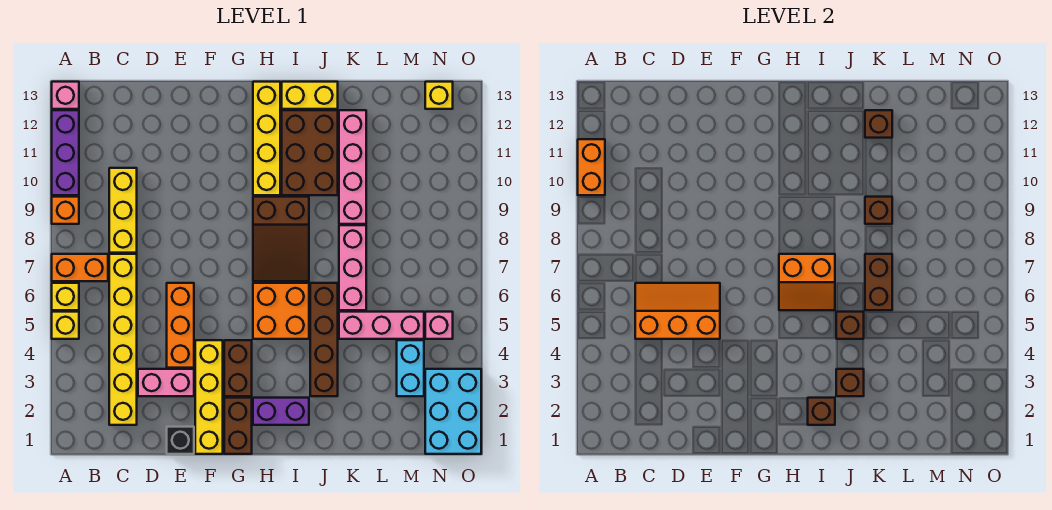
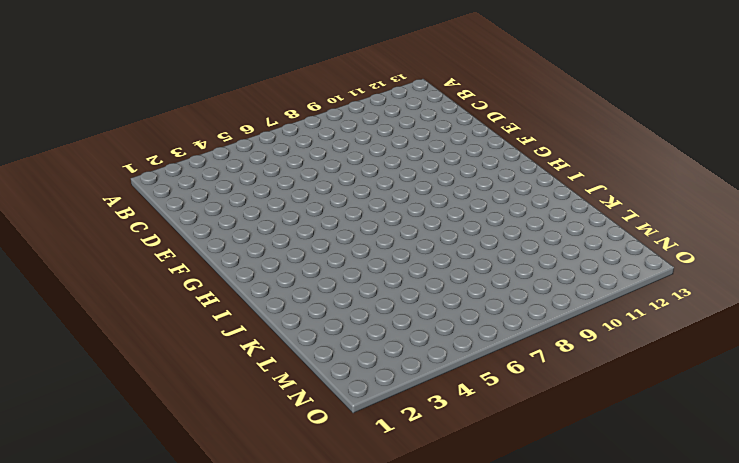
none -> yellow brick A5 level 1
none -> yellow brick A6 level 1
none -> orange brick A7:B7 level 1
none -> orange brick A9 level 1

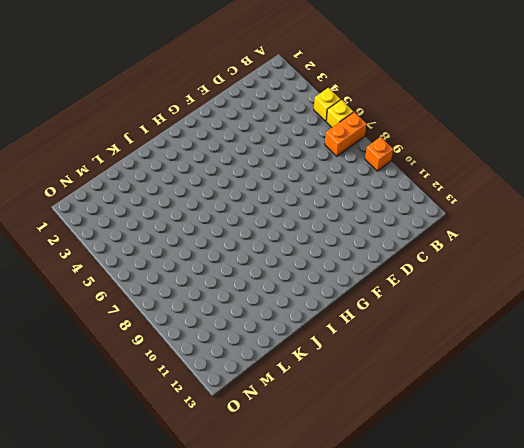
none -> purple brick A10:A12 level 1
none -> pink brick A13 level 1
none -> yellow brick C2:C7 level 1
none -> yellow brick C8:C10 level 1

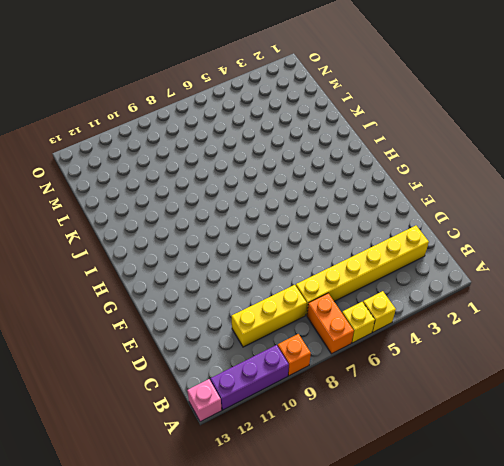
none -> pink brick D3:E3 level 1
none -> black brick E1 level 1
none -> orange brick E4:E6 level 1
none -> yellow brick F1:F4 level 1

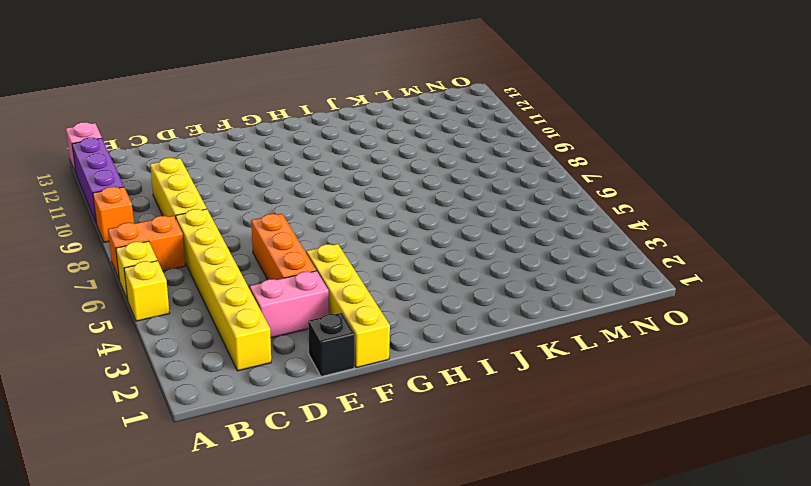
none -> brown brick G1:G2 level 1
none -> brown brick G3:G4 level 1
none -> purple brick H2:I2 level 1
none -> orange brick H5:I6 level 1

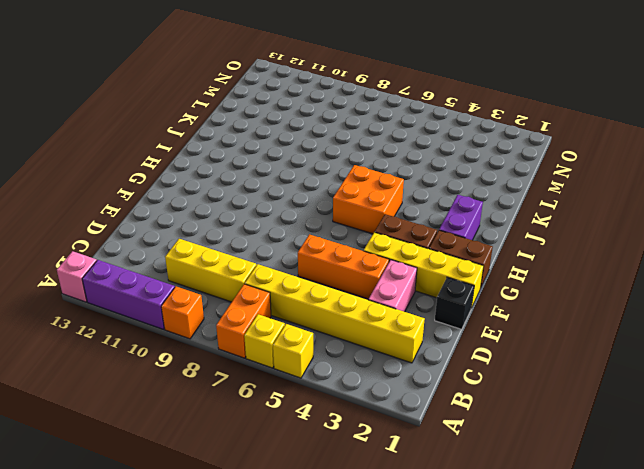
none -> brown slope H7:I9 level 1 top 9
none -> yellow brick H10:H13 level 1
none -> brown brick I10:J12 level 1
none -> yellow brick I13:J13 level 1

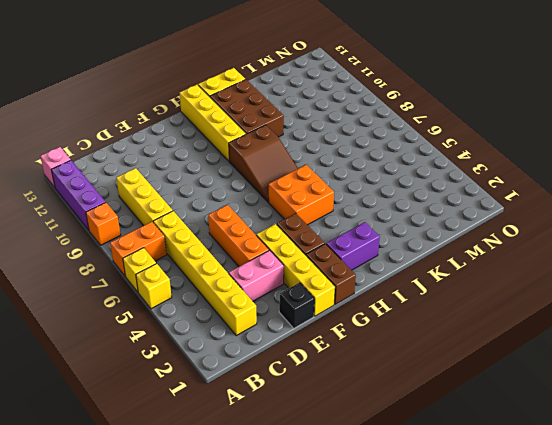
none -> brown brick J3:J6 level 1
none -> pink brick K5:M5 level 1
none -> pink brick K6:K8 level 1
none -> pink brick K9:K12 level 1

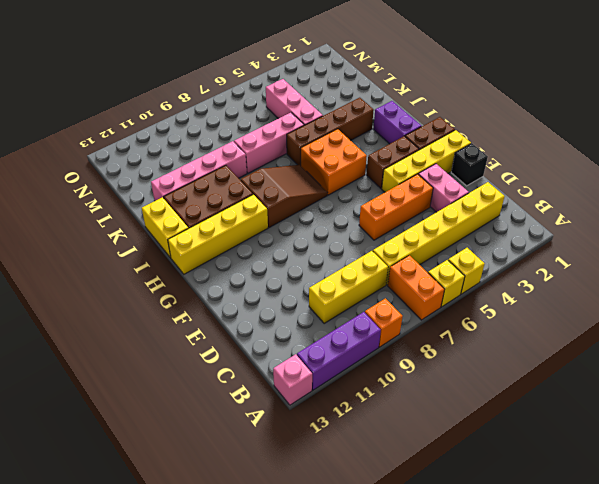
none -> cyan brick M3:M4 level 1
none -> cyan brick N1:O3 level 1
none -> pink brick N5 level 1
none -> yellow brick N13 level 1

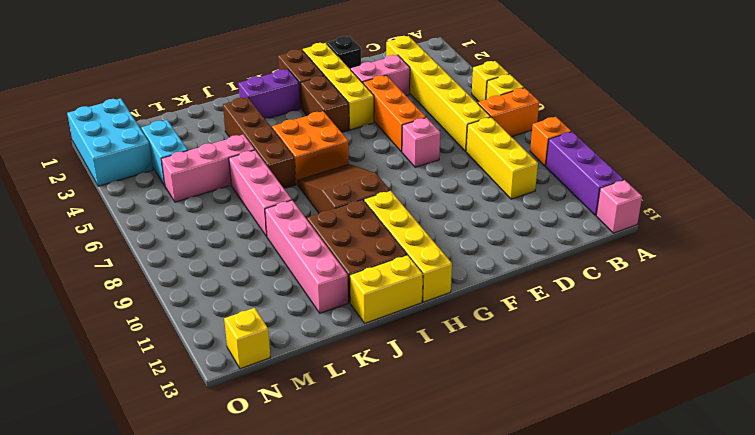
pink brick E7 level 1 -> pink brick N5 level 1
none -> orange brick A10:A11 level 2
none -> orange slope C5:E6 level 2 top 5
none -> orange slope H6:I7 level 2 top 7
none -> brown brick I2 level 2

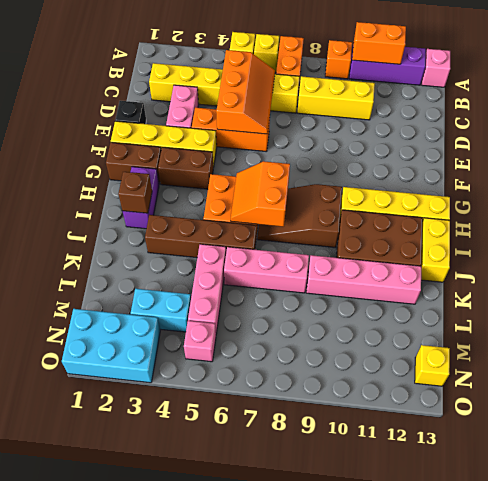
none -> brown brick J3 level 2
none -> brown brick J5 level 2
none -> brown brick K6:K7 level 2
none -> brown brick K9 level 2

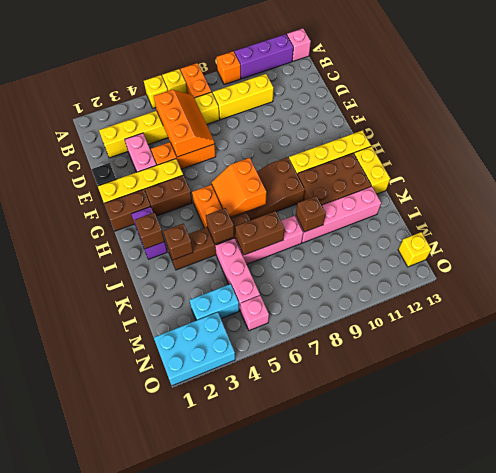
none -> orange brick A10:A11 level 2
none -> brown brick K12 level 2

